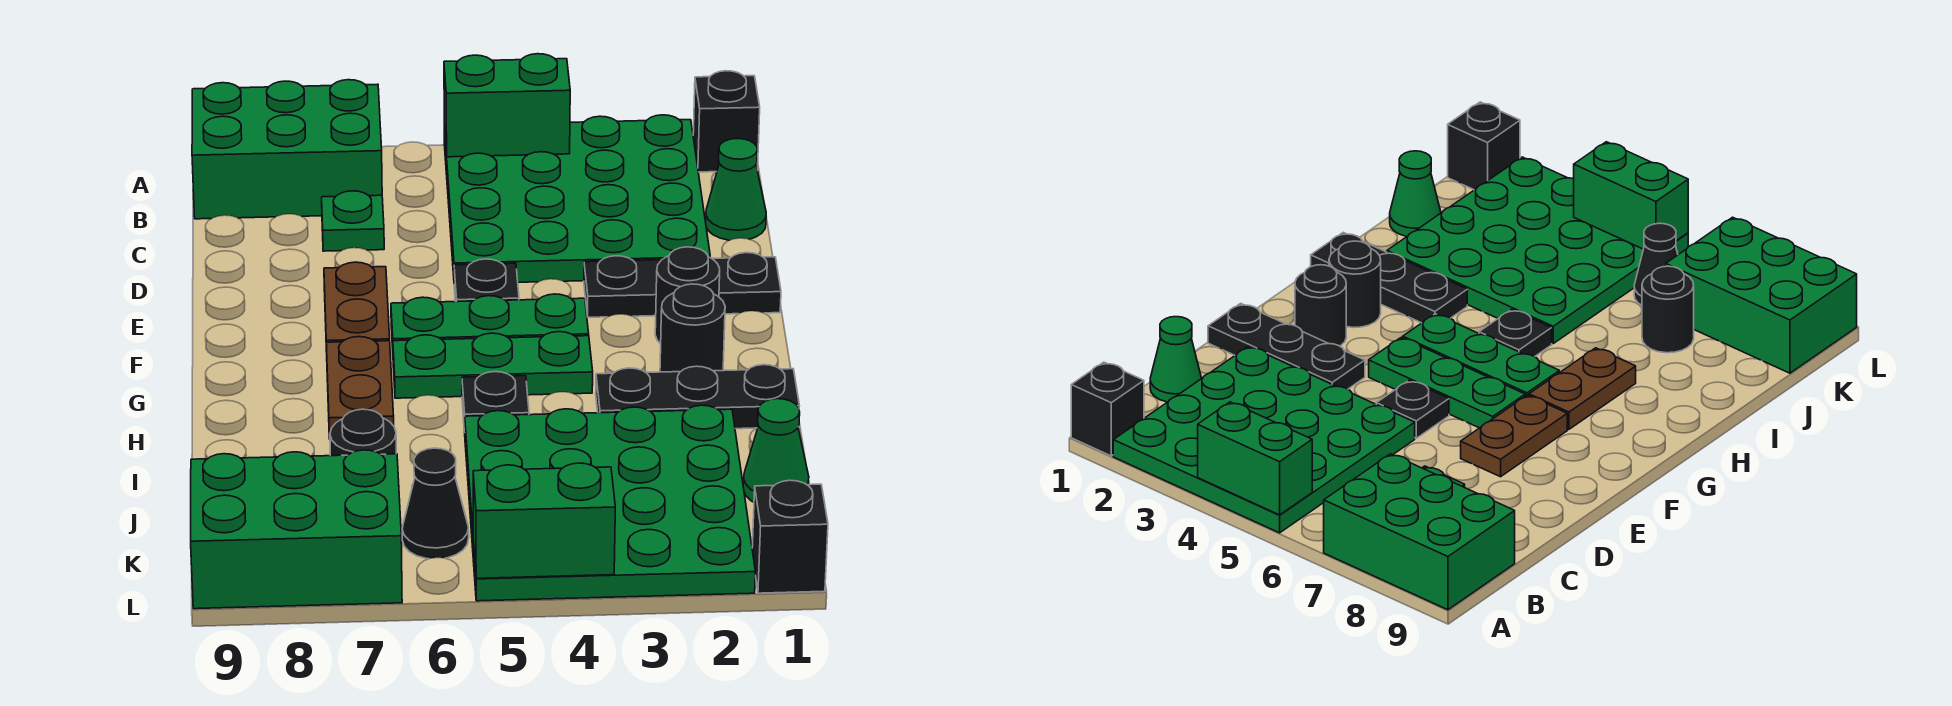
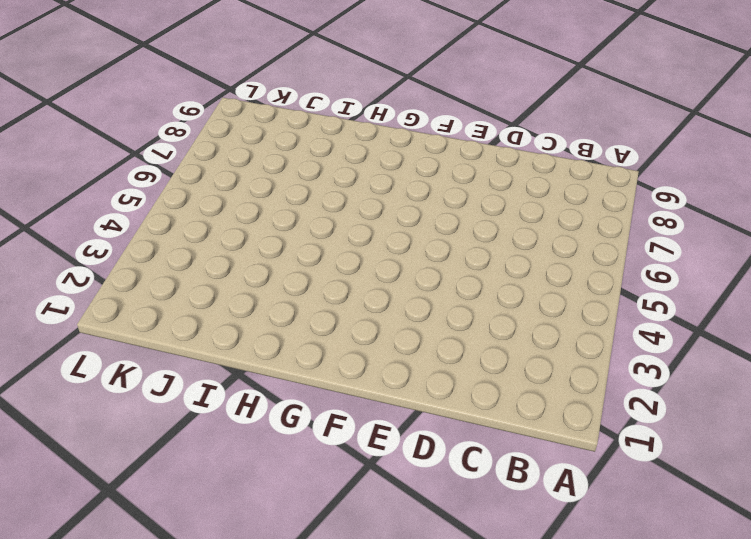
none -> black brick A1 level 1
none -> green plate A2:D5 level 1
none -> green brick A7:B9 level 1

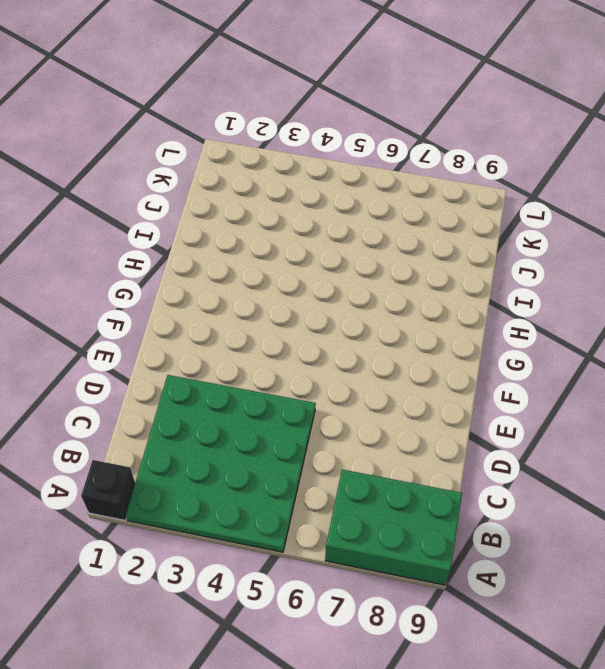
none -> green cone C1 level 1
none -> green plate C7 level 1
none -> black plate E1:E3 level 1

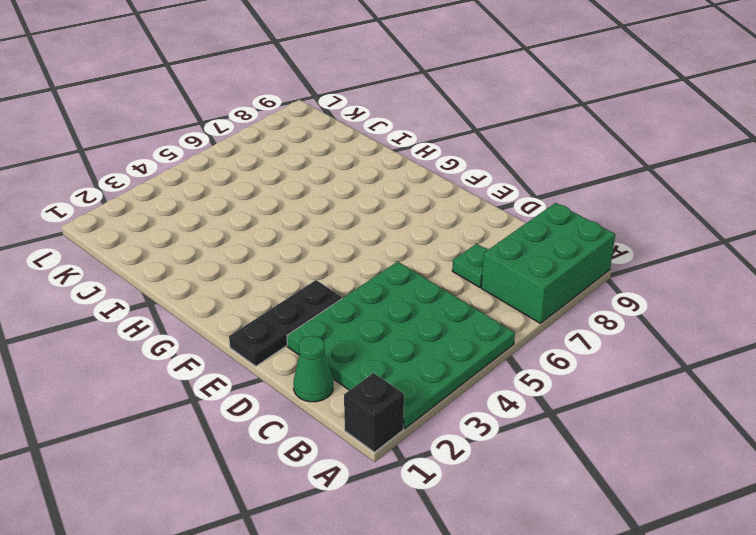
none -> black plate E5 level 1
none -> brown plate E7:F7 level 1
none -> black round brick F2 level 1

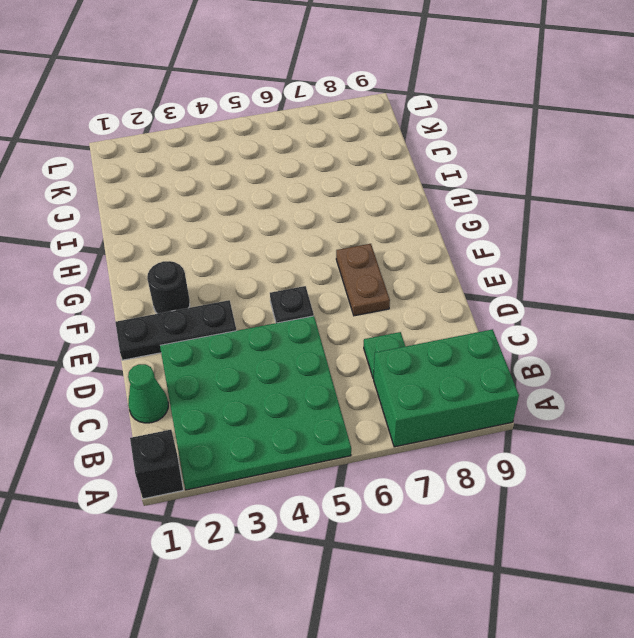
none -> green plate F4:F6 level 1
none -> black round brick G2 level 1
none -> green plate G4:G6 level 1

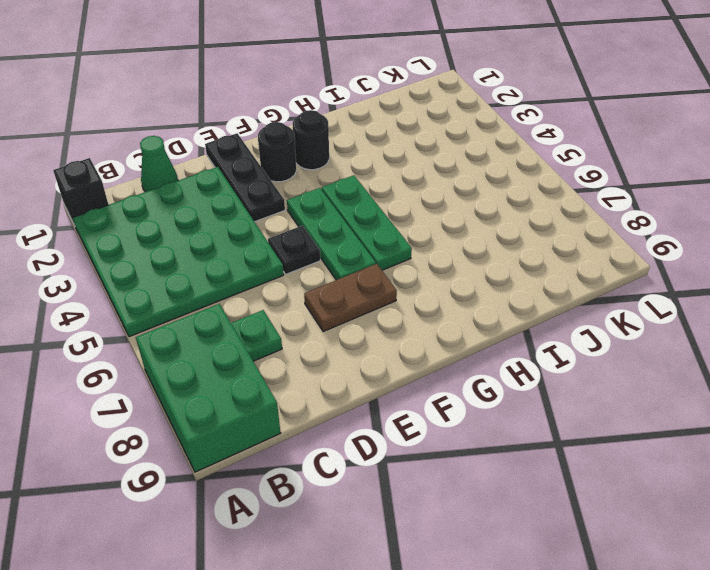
none -> brown plate G7:H7 level 1
none -> black plate H1:H3 level 1
none -> black plate H5 level 1

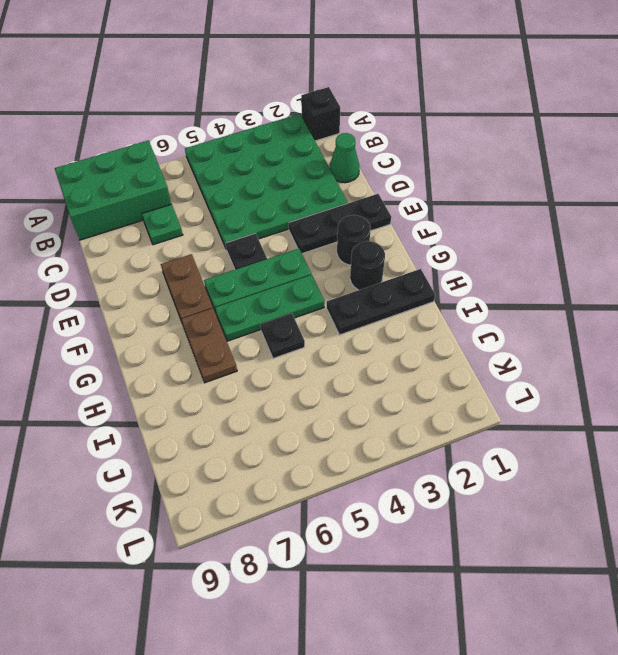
none -> green plate I2:L5 level 1
none -> green cone J1 level 1
none -> black round brick J7 level 1

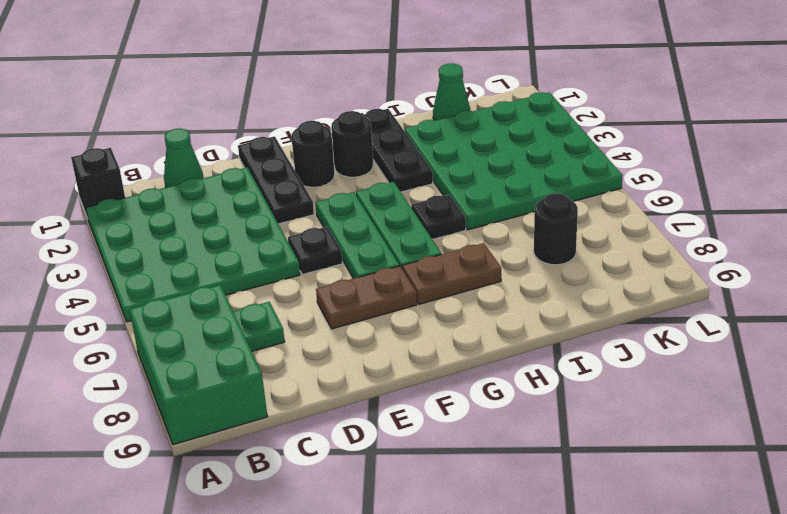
none -> black cone K6 level 1
none -> green brick K7:L9 level 1
none -> black brick L1 level 1

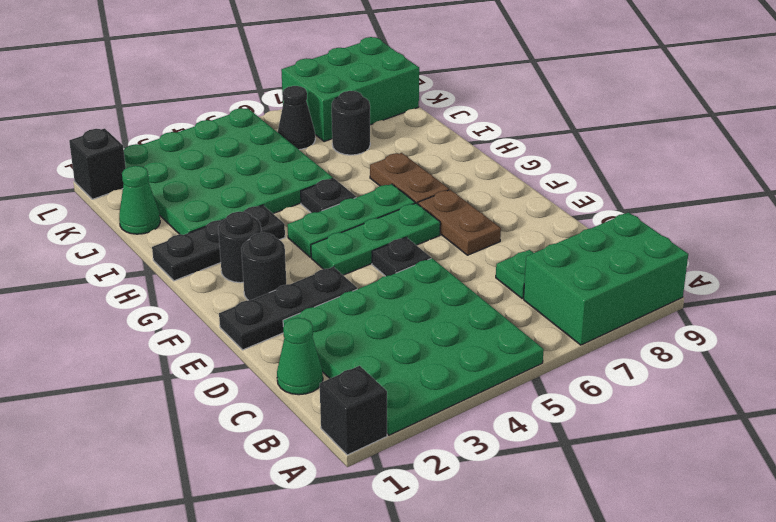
none -> green brick A4:A5 level 2
none -> green brick L4:L5 level 2

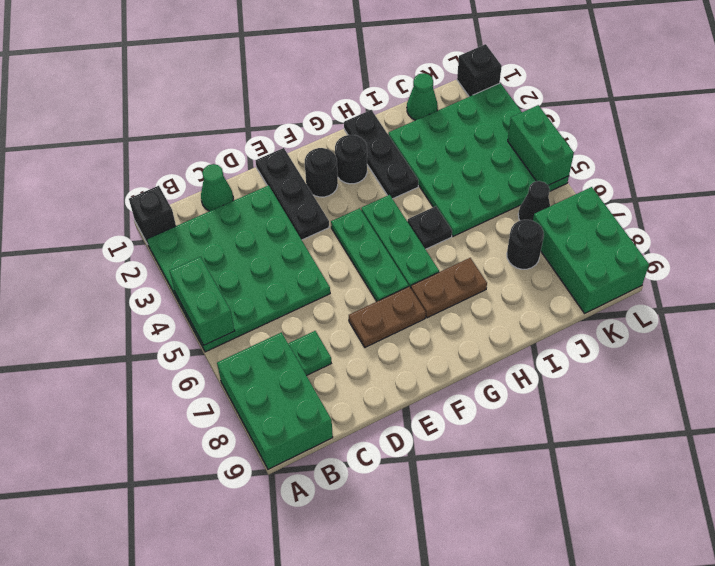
none -> black plate E5 level 1

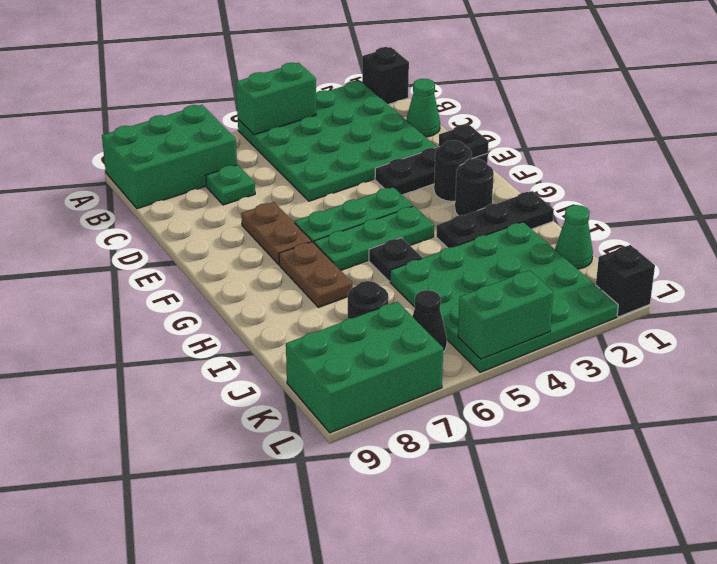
black plate E1 level 2 -> black plate E5 level 1

